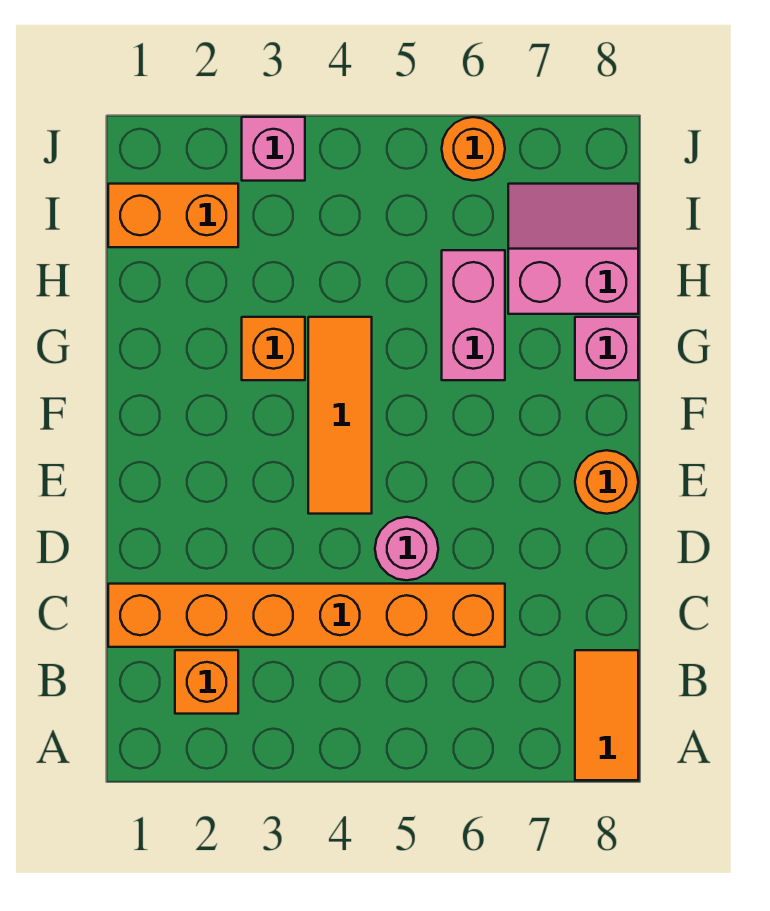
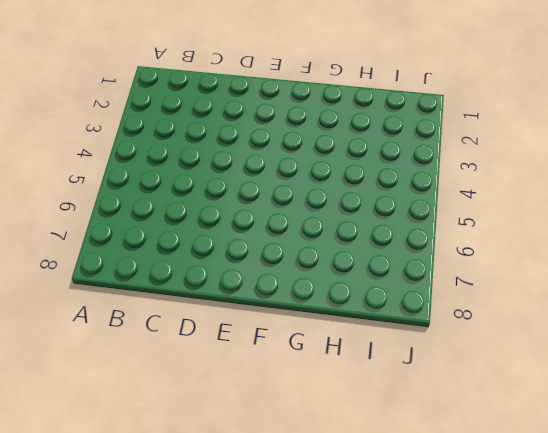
none -> orange tile A8:B8 level 1
none -> orange brick B2 level 1
none -> orange brick C1:C6 level 1

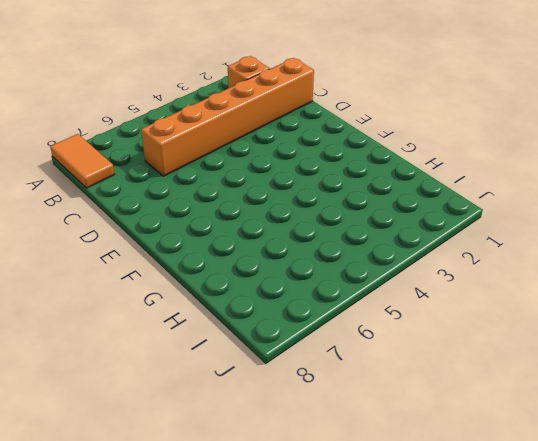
none -> pink round brick D5 level 1
none -> orange tile E4:G4 level 1
none -> orange round brick E8 level 1

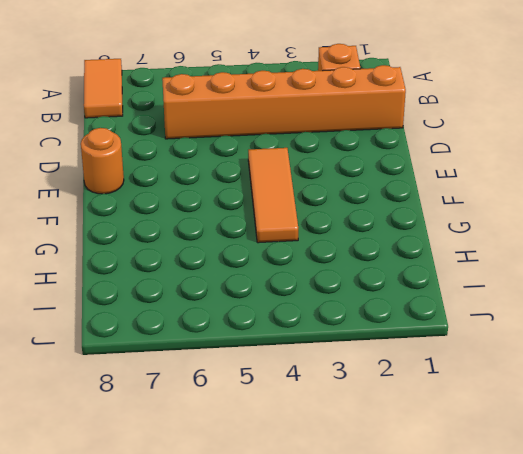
none -> pink round brick D5 level 1
none -> orange brick G3 level 1
none -> pink brick G6:H6 level 1

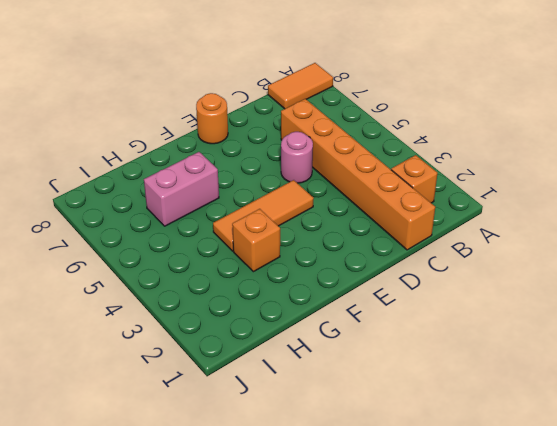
none -> pink brick G8 level 1
none -> pink slope H7:I8 level 1 top H
none -> orange brick I1:I2 level 1

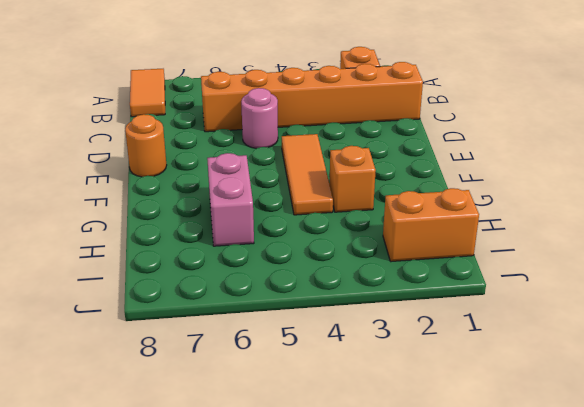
none -> pink brick G8 level 1
none -> pink slope H7:I8 level 1 top H
none -> pink brick J3 level 1

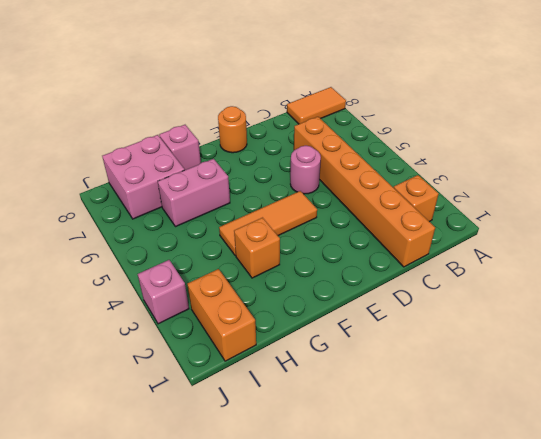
pink brick H7:I8 level 1 -> pink slope H7:I8 level 1 top H
none -> orange round brick J6 level 1

